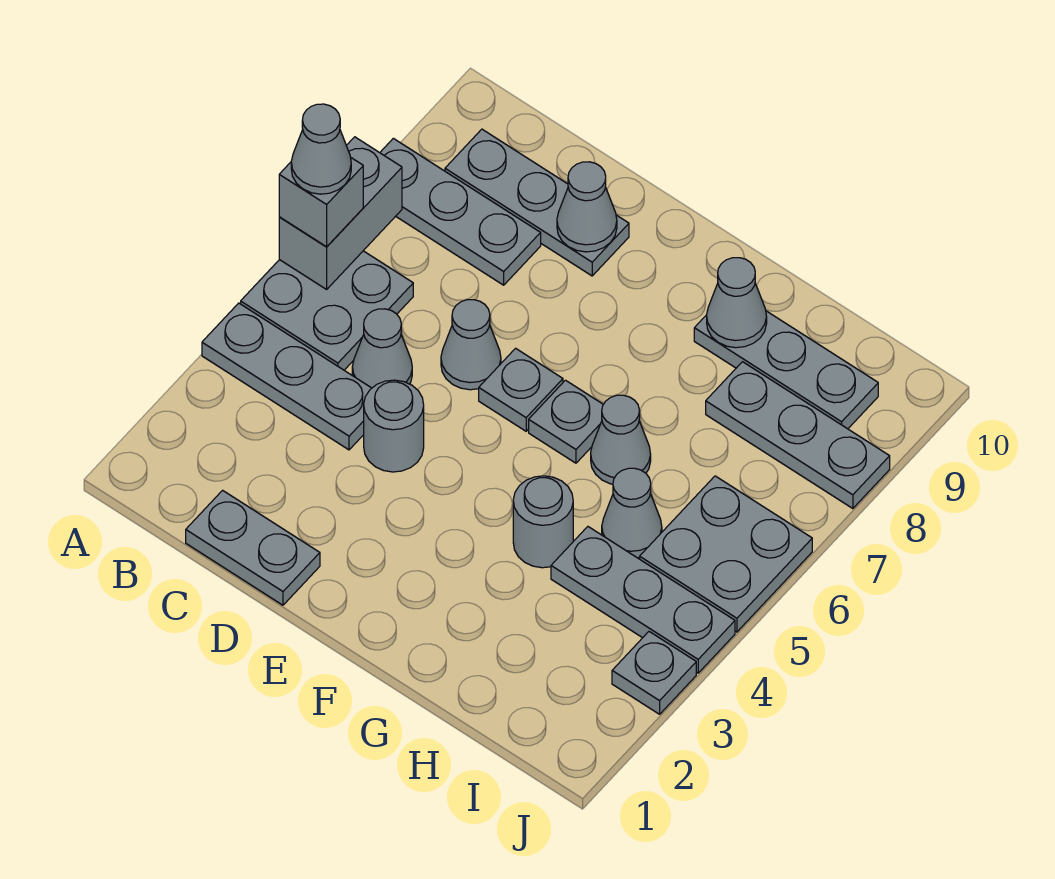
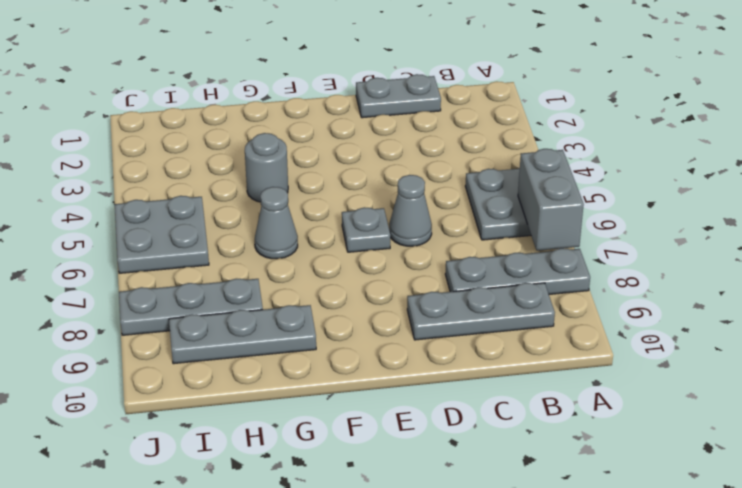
none -> grey plate A4:C4 level 1
none -> grey cone C5 level 1
none -> grey round brick D4 level 1

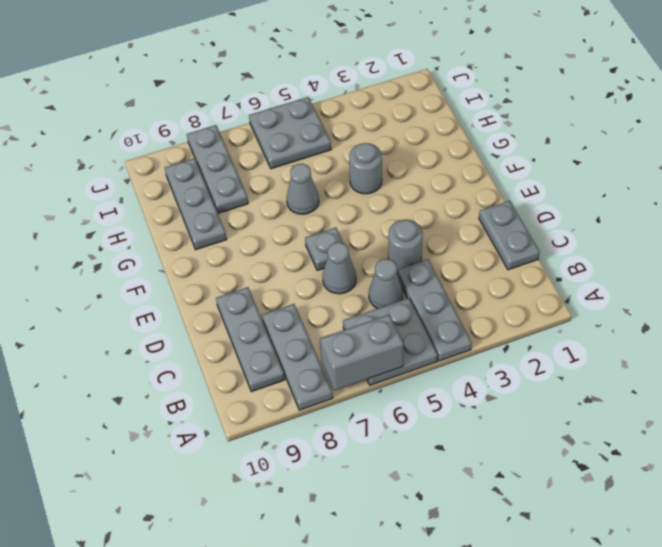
none -> grey plate F6 level 1
none -> grey plate H4:J4 level 1
none -> grey cone H5 level 1

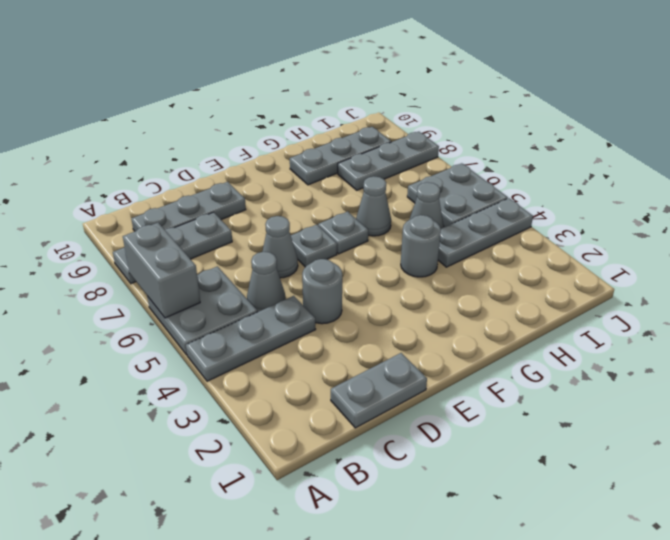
none -> grey plate J3 level 1
none -> grey cone D9 level 2
none -> grey cone G9 level 2

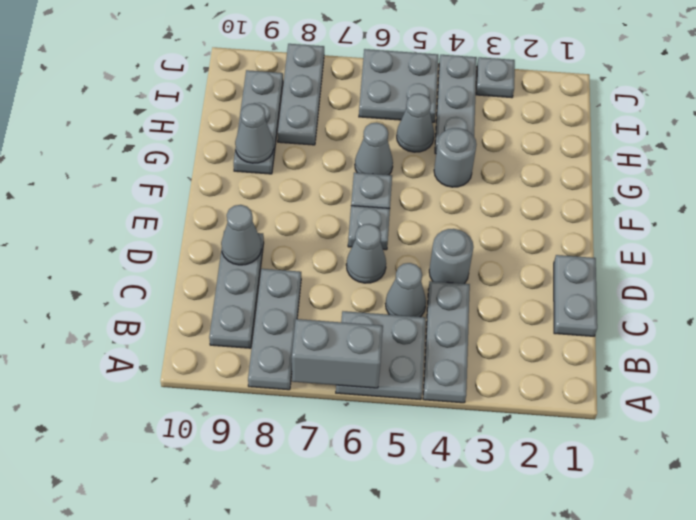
none -> grey brick A6 level 3
none -> grey cone A6 level 4

